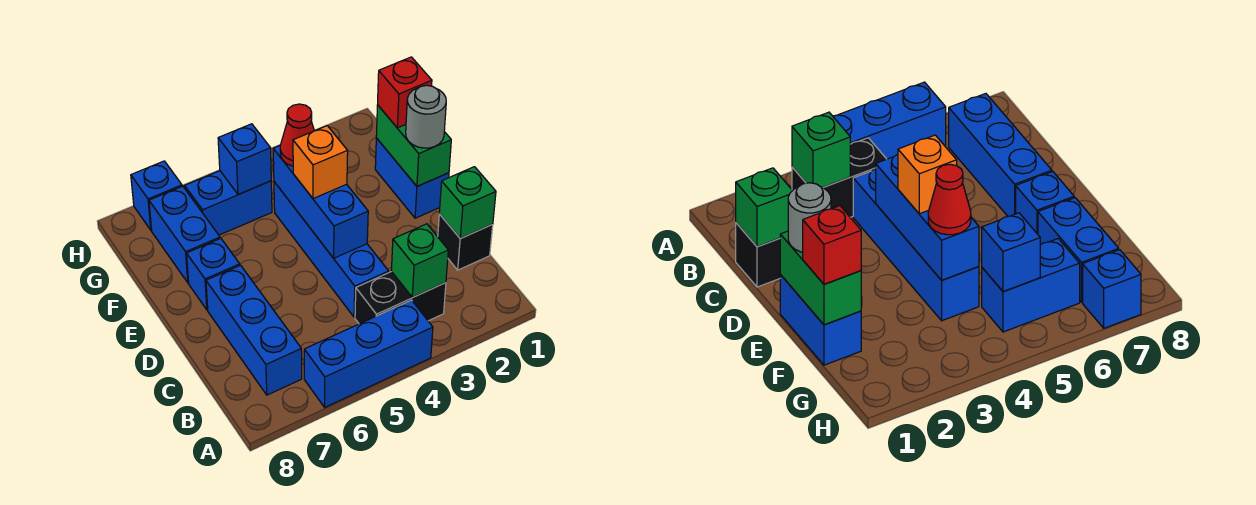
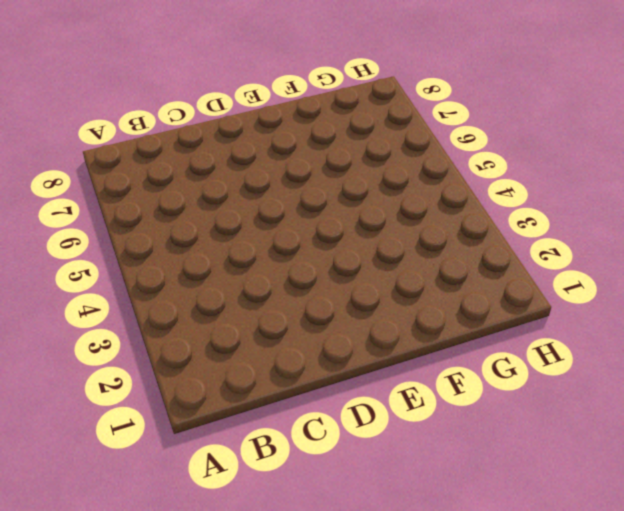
none -> blue brick A4:A6 level 1
none -> black brick B3:B4 level 1
none -> blue brick B7:D7 level 1

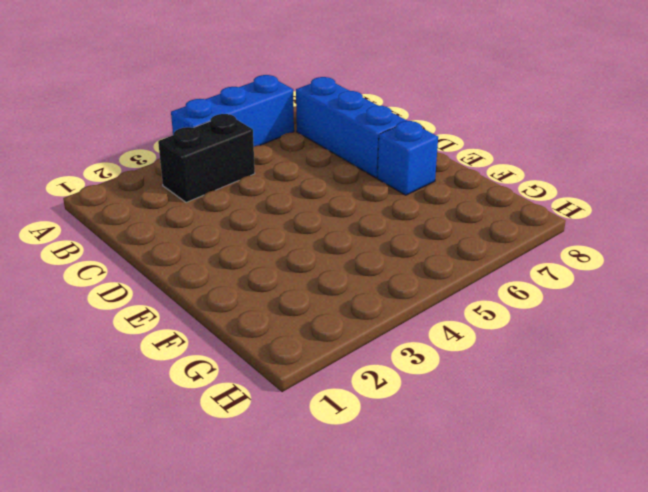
none -> black brick C1 level 1
none -> blue brick C4:F4 level 1
none -> blue brick E1:F1 level 1

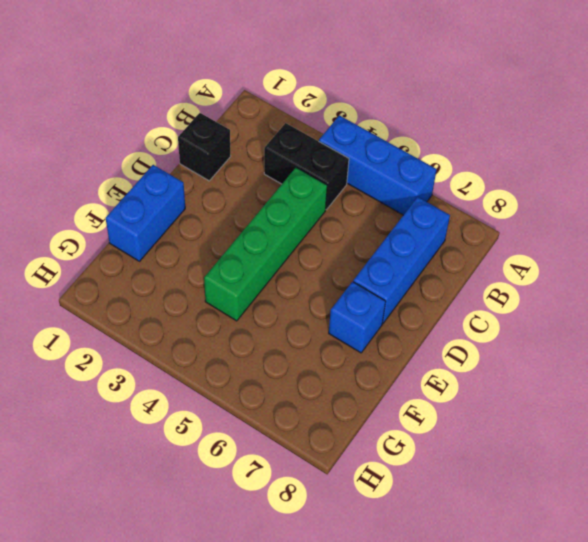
green brick C4:F4 level 1 -> blue brick C4:F4 level 1
none -> blue brick F7:G7 level 1
none -> blue brick G5:G6 level 1
none -> blue brick H7 level 1

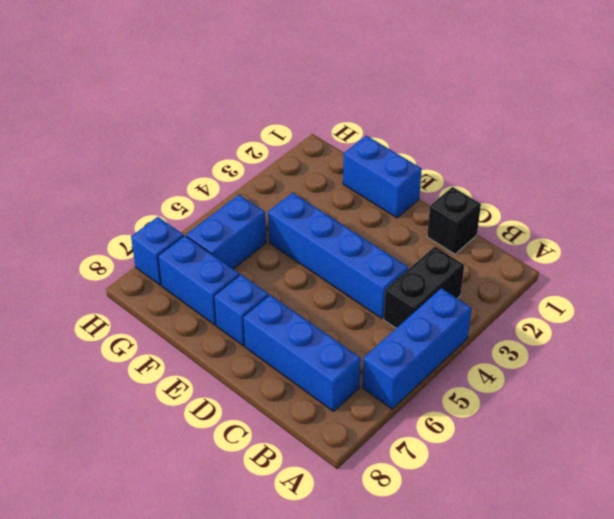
none -> green brick B3 level 2
none -> green brick C1 level 2
none -> blue brick D4:F4 level 2

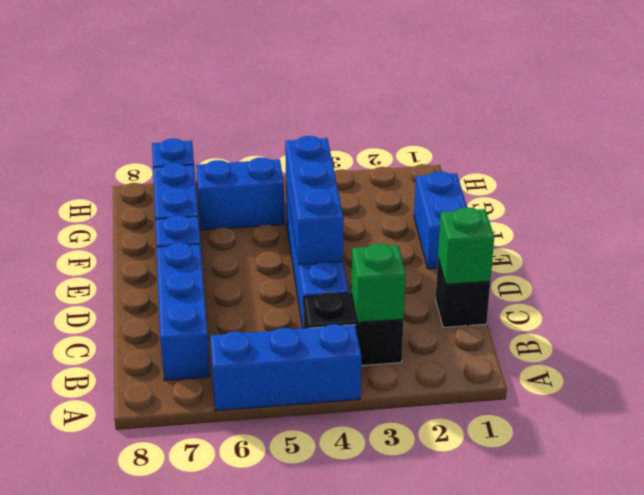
none -> green brick E1:F1 level 2
none -> blue brick G5 level 2
none -> grey round brick E1 level 3

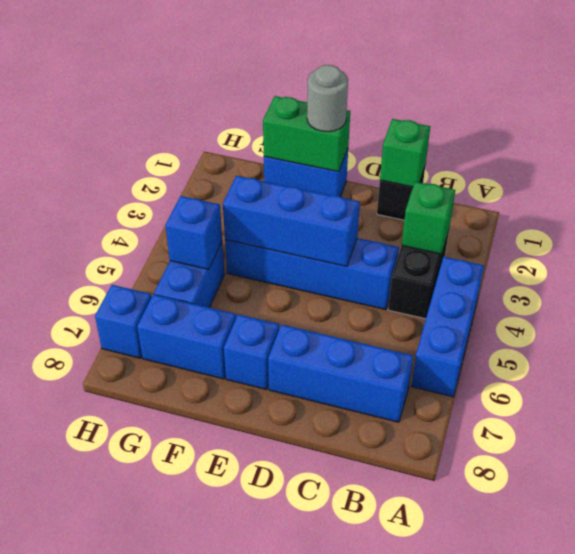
none -> orange brick E4 level 3
none -> red brick F1 level 3
none -> red cone F4 level 3

